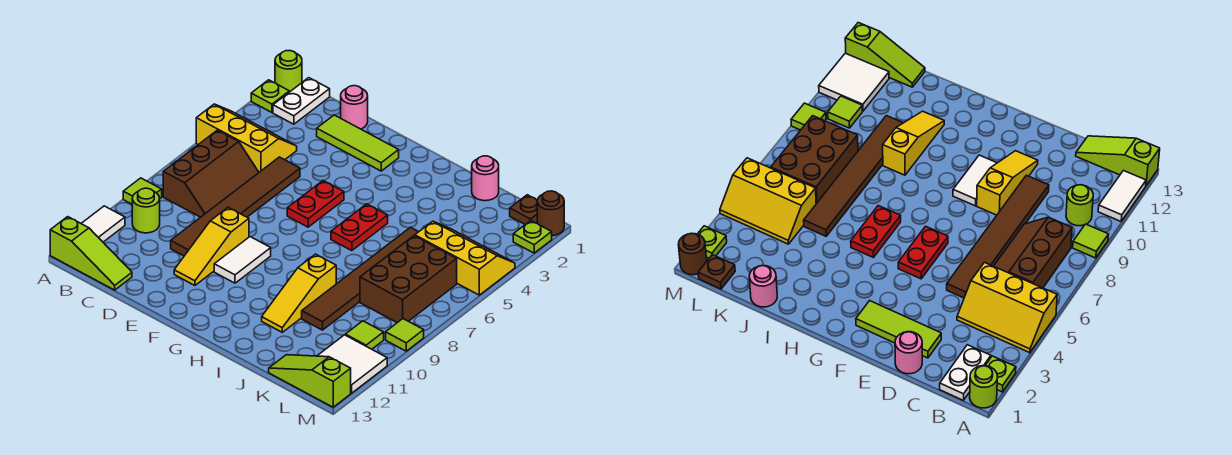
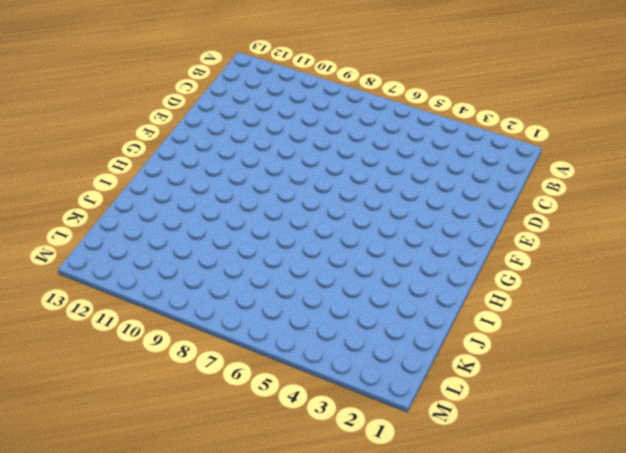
none -> lime round brick A1 level 1
none -> lime plate A2 level 1
none -> yellow slope A4:C5 level 1 top 5

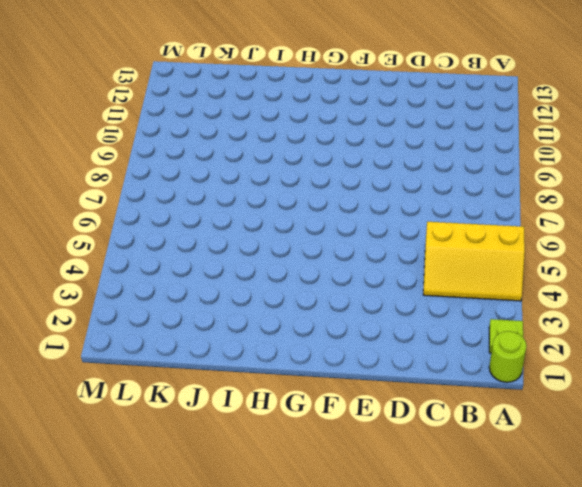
none -> lime tile A9 level 1
none -> white tile A11:A12 level 1
none -> lime slope A13:C13 level 1 top A

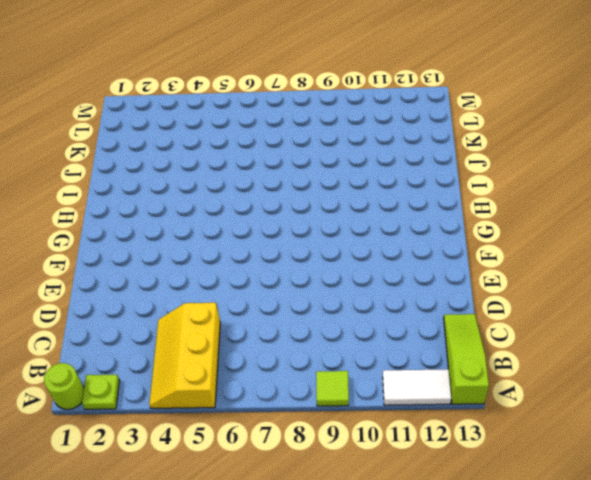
none -> white plate B1:B2 level 1
none -> brown slope B6:C8 level 1 top B
none -> lime round brick B10 level 1

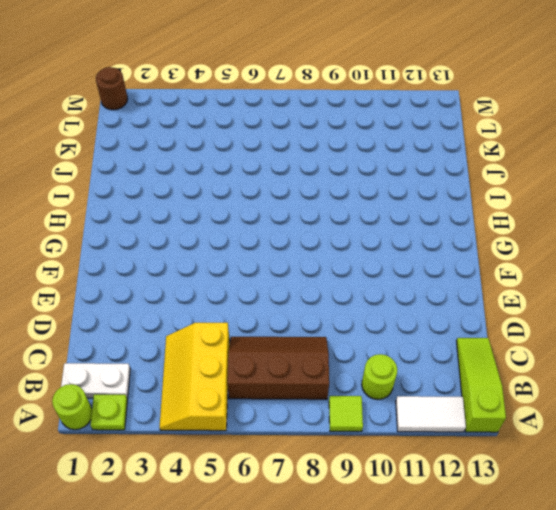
none -> pink round brick D1 level 1
none -> lime tile D2:F2 level 1
none -> brown tile D5:D10 level 1

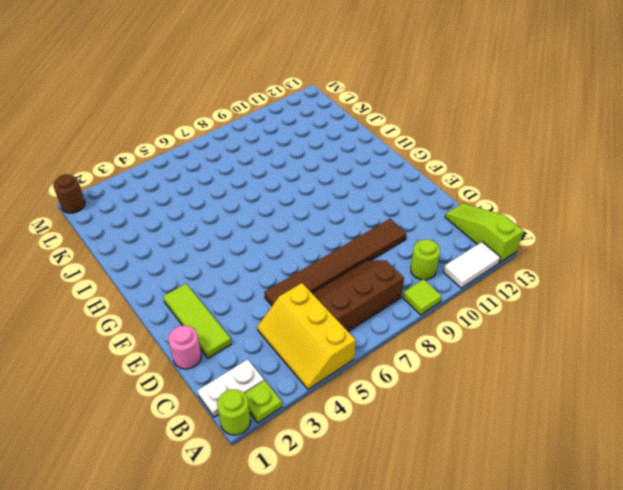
none -> yellow slope E9:E11 level 1 top 9
none -> red plate F5:F6 level 1
none -> white tile F9:F10 level 1

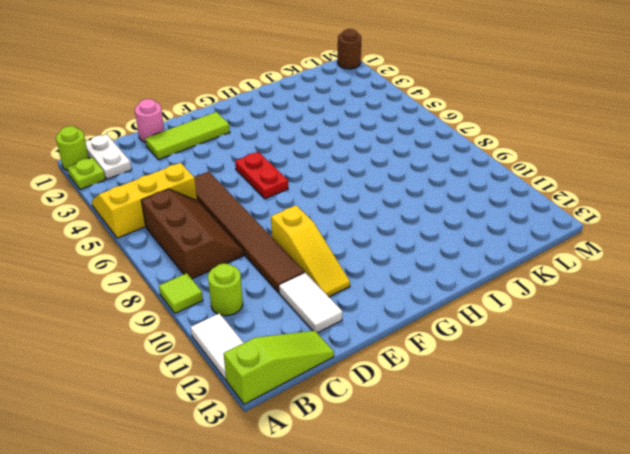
white tile D11:D12 level 1 -> white tile F9:F10 level 1
none -> red plate H5:H6 level 1
none -> yellow slope I9:I11 level 1 top 9
none -> pink round brick J1 level 1

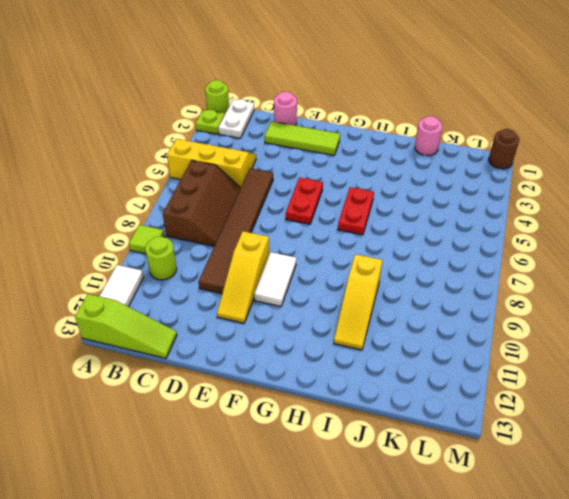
none -> brown tile J5:J10 level 1
none -> yellow slope K4:M5 level 1 top 5
none -> brown brick K6:L8 level 1

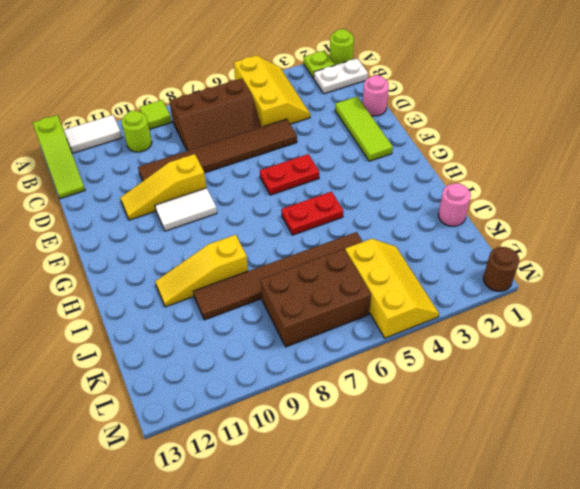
none -> lime slope K13:M13 level 1 top M
none -> brown plate L1 level 1
none -> lime tile L10 level 1

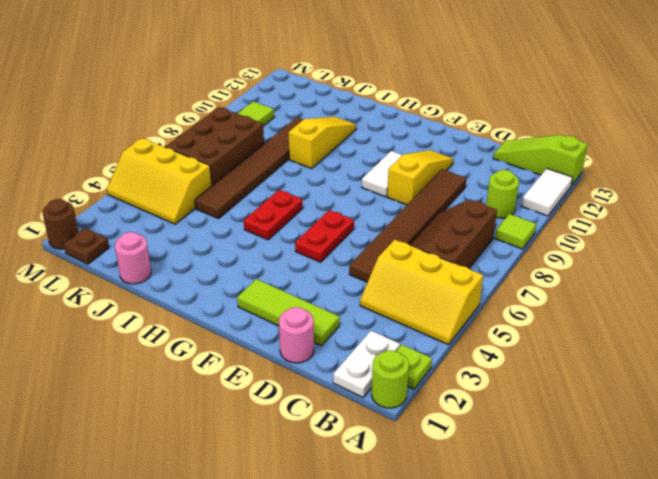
none -> lime slope K13:M13 level 1 top M
none -> white tile L11:M12 level 1
none -> lime plate M2 level 1

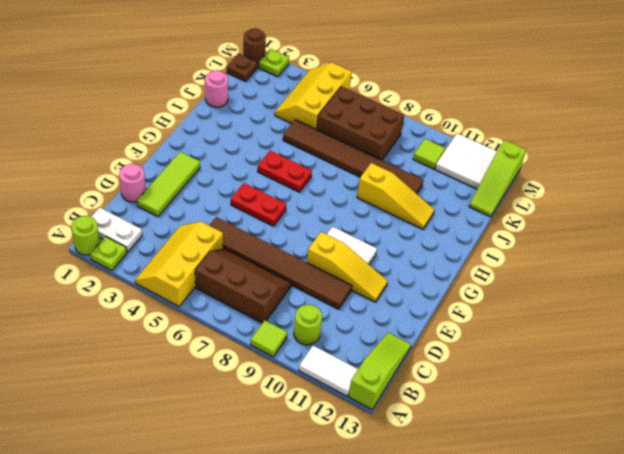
none -> lime tile M9 level 1

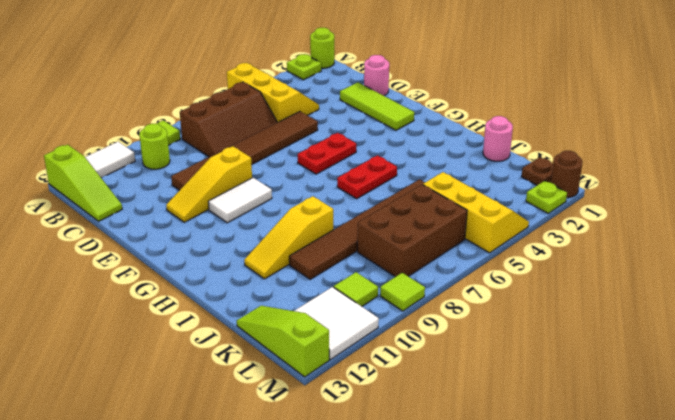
none -> white plate B1:B2 level 1

